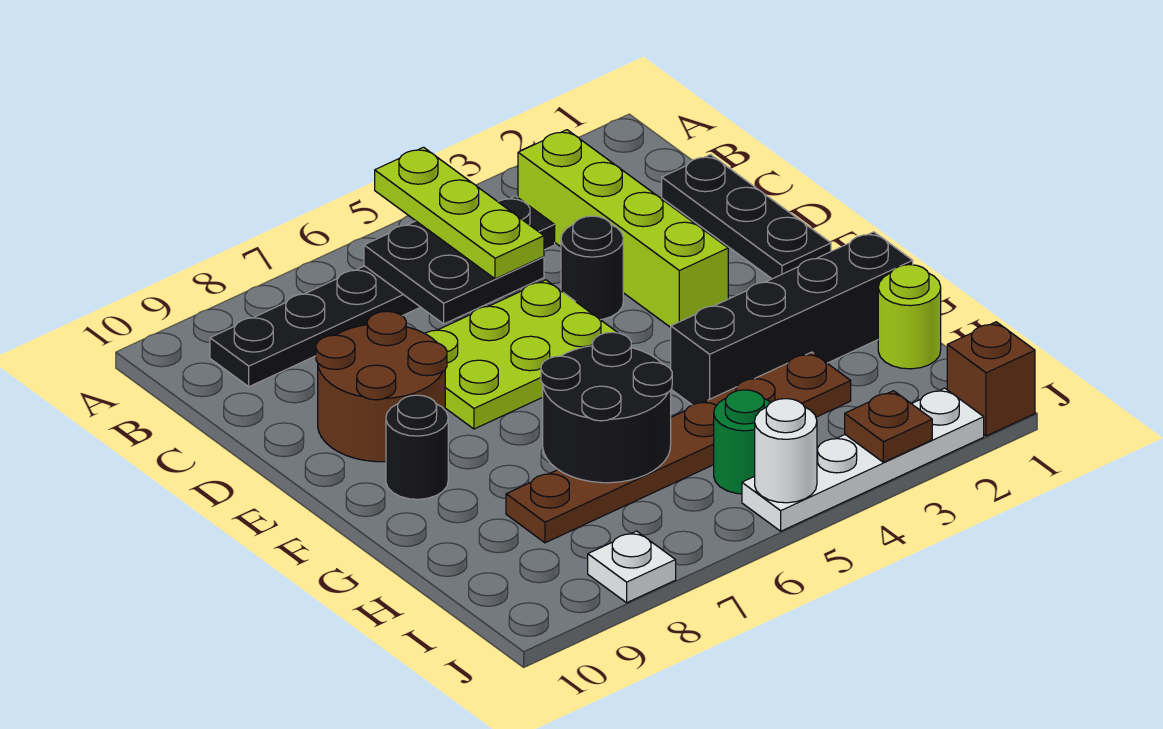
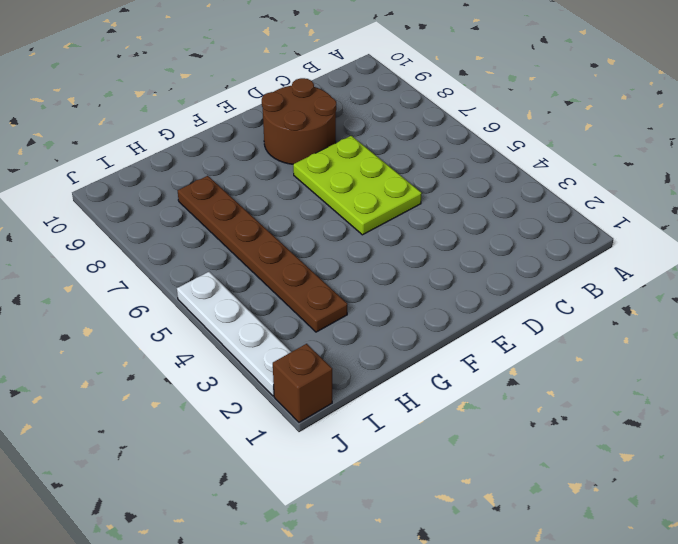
none -> lime brick B3:E3 level 1
none -> black plate B4:B9 level 1
none -> black plate C1:E1 level 1

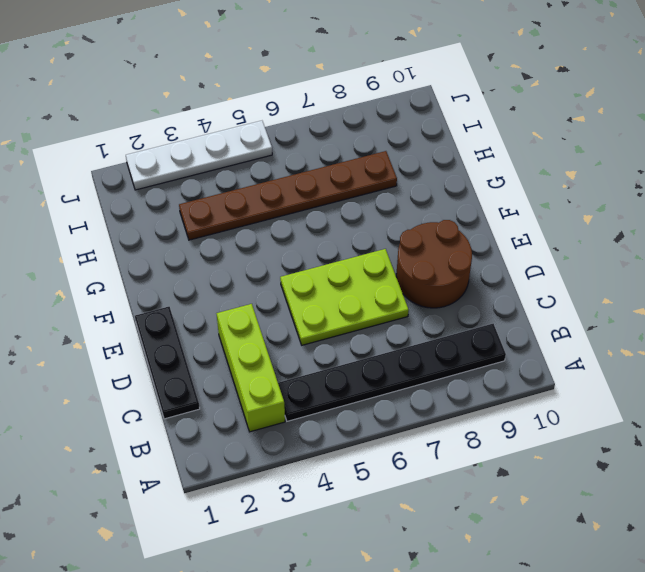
lime brick B3:D3 level 1 -> lime brick B3:E3 level 1
none -> black round brick D4 level 1
none -> black round brick F9 level 1
none -> black brick G1:G4 level 1

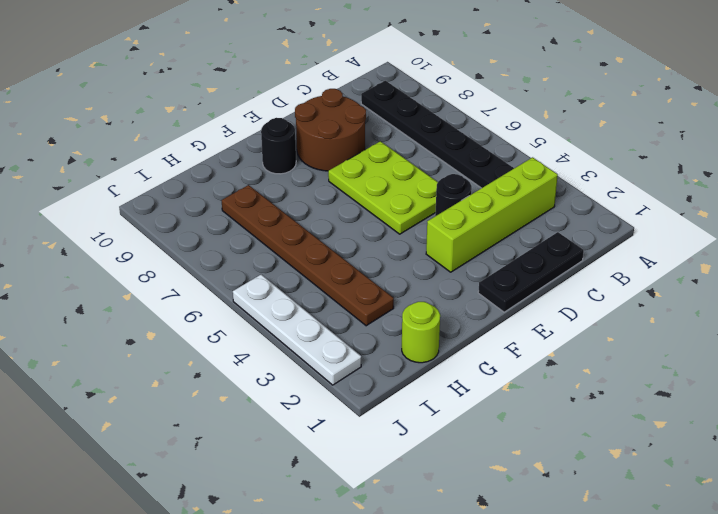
none -> black brick G1:G4 level 1
none -> green round brick I5 level 1
none -> brown brick J1 level 1

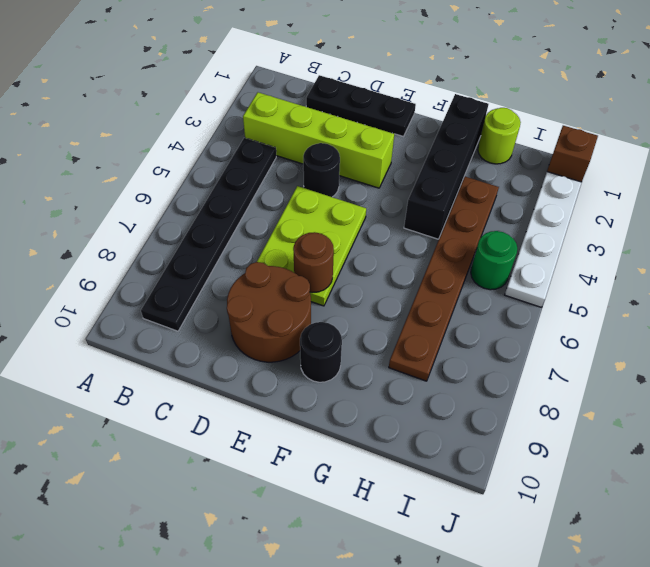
brown round brick E7 level 2 -> none
none -> white plate J8 level 1
none -> black plate B5:C6 level 2
none -> black round brick G6:H7 level 2

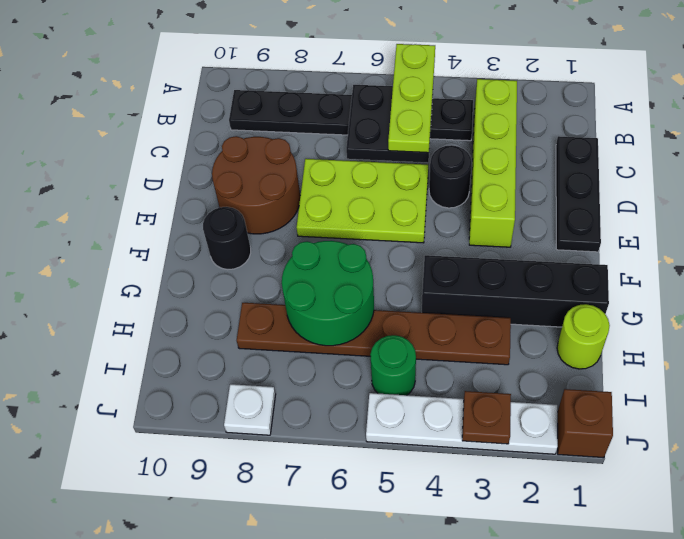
green round brick G6:H7 level 2 -> black round brick G6:H7 level 2
none -> white round brick J5 level 2

